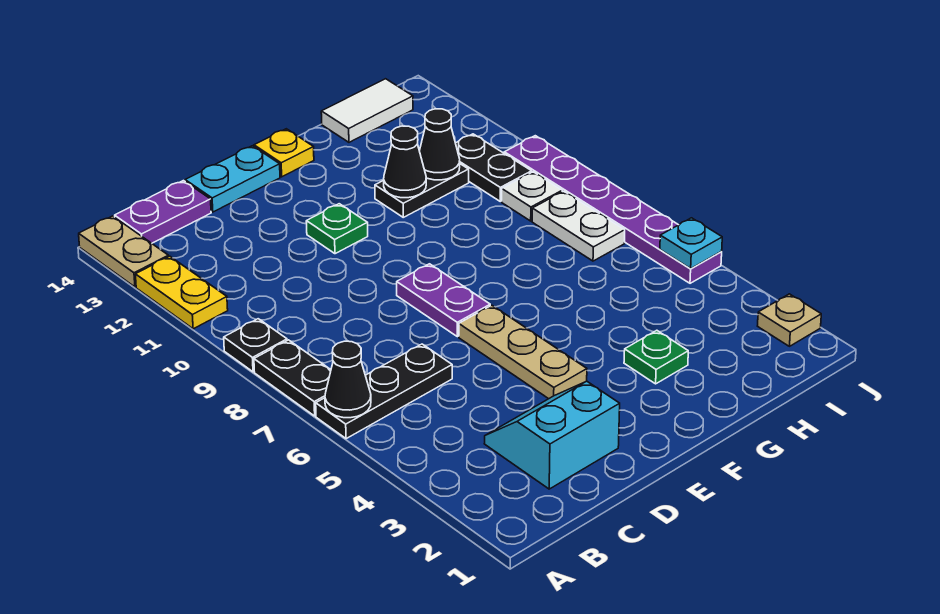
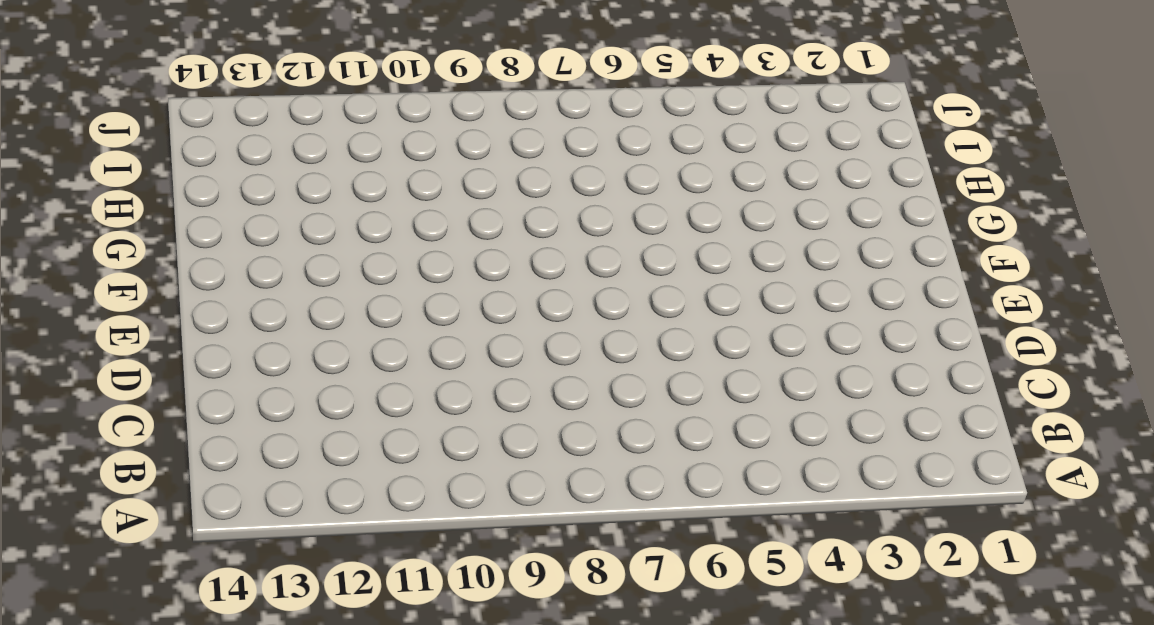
none -> black plate A6:C6 level 1
none -> black plate A7:A8 level 1
none -> black plate A9 level 1

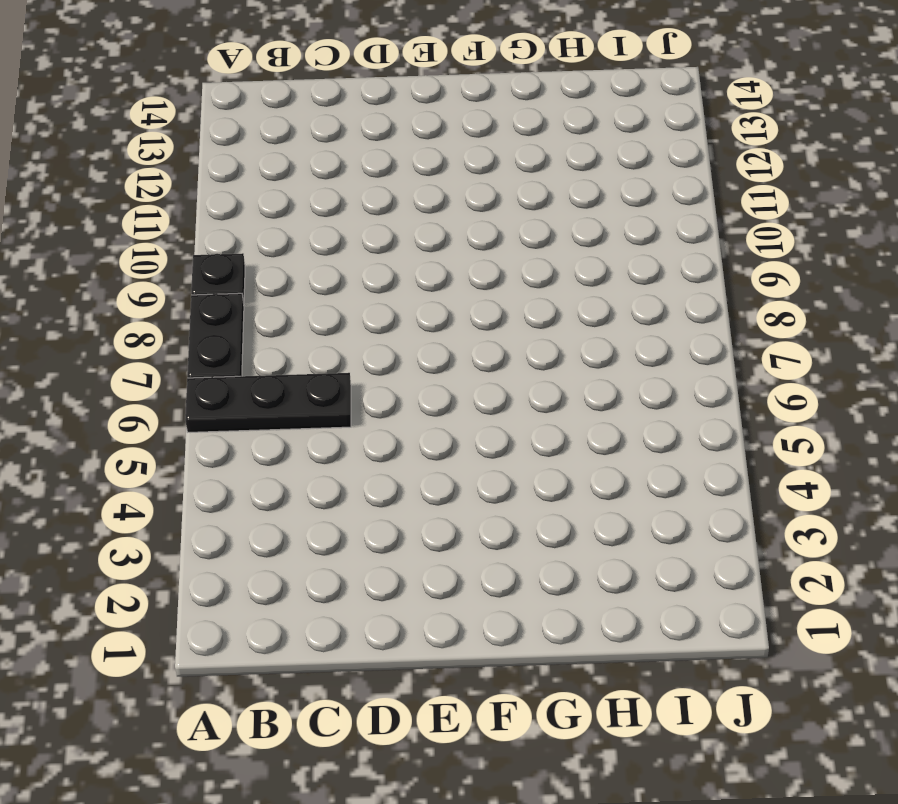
none -> yellow plate A11:A12 level 1
none -> tan plate A13:A14 level 1
none -> purple plate B14:C14 level 1

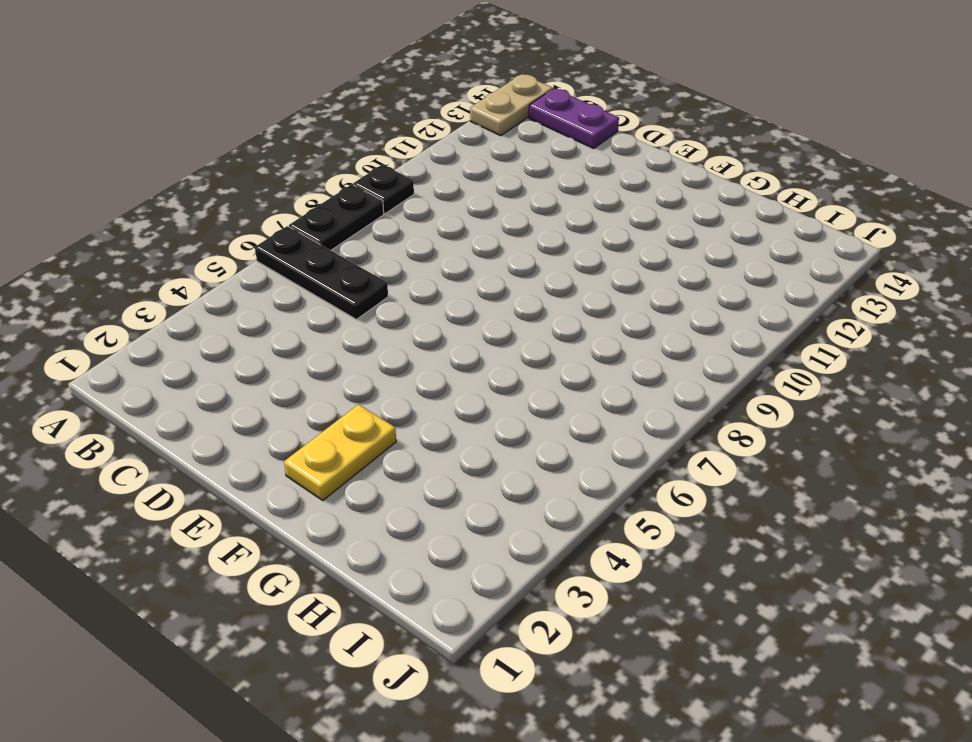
yellow plate F2:F3 level 1 -> yellow plate A11:A12 level 1
none -> cyan slope C2:D3 level 1 top 2
none -> cyan plate D14:E14 level 1
none -> tan plate E4:E6 level 1

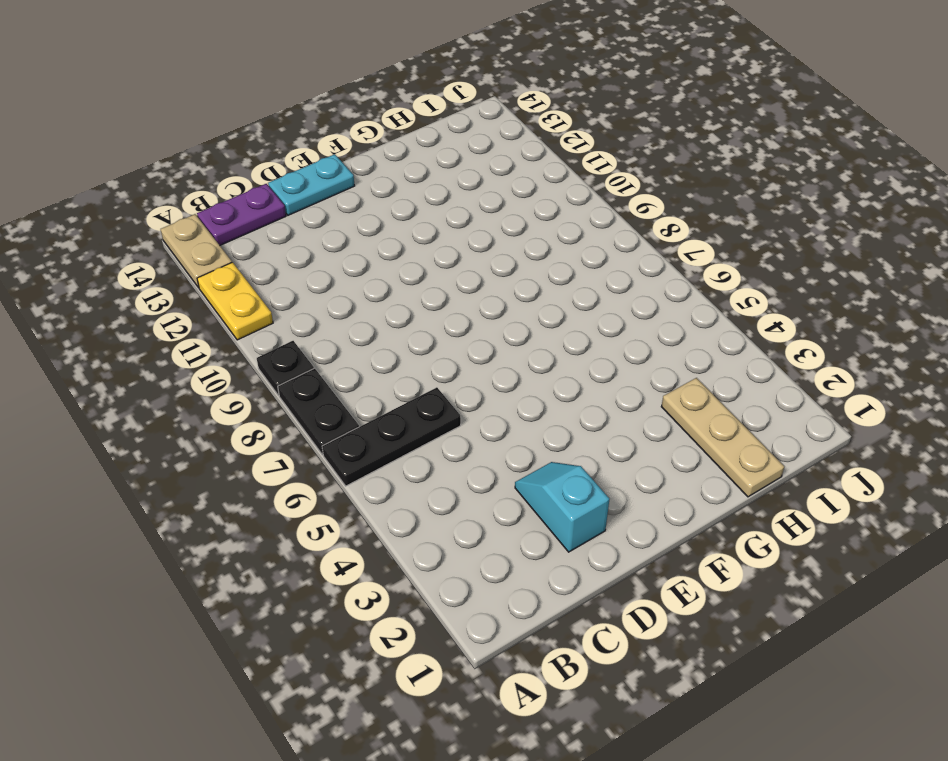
cyan slope D2:D3 level 1 top 2 -> cyan slope C2:D3 level 1 top 2
tan plate H1:H3 level 1 -> tan plate E4:E6 level 1
none -> purple plate E7:E8 level 1
none -> green plate E11 level 1
none -> yellow plate F14 level 1

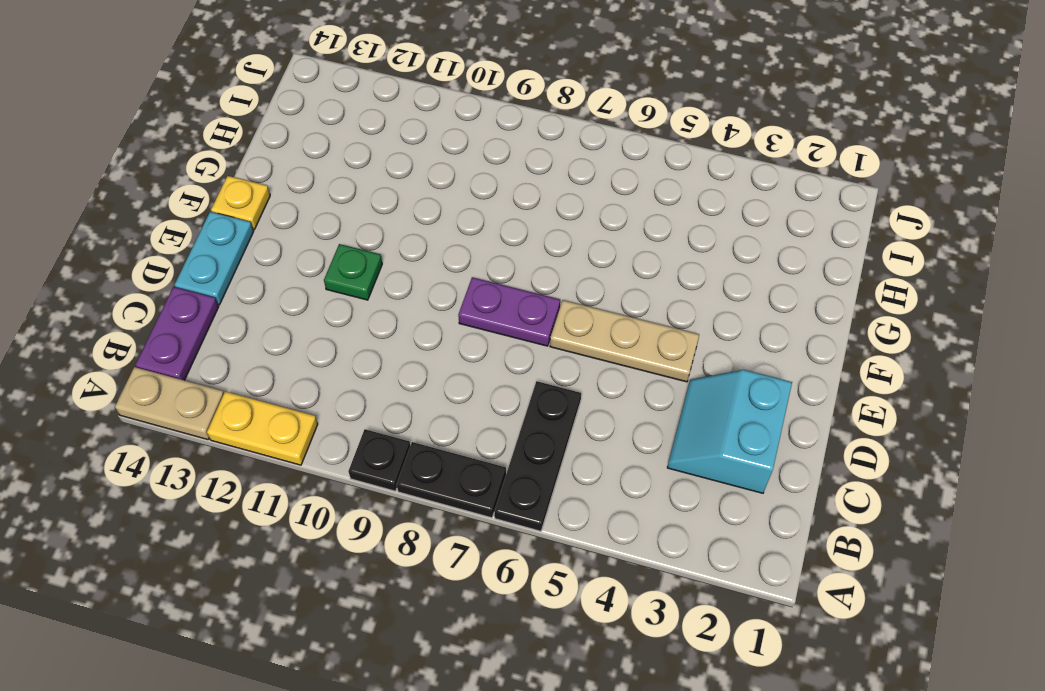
none -> green plate G3 level 1
none -> black plate G11:H11 level 1
none -> white tile H14:I14 level 1

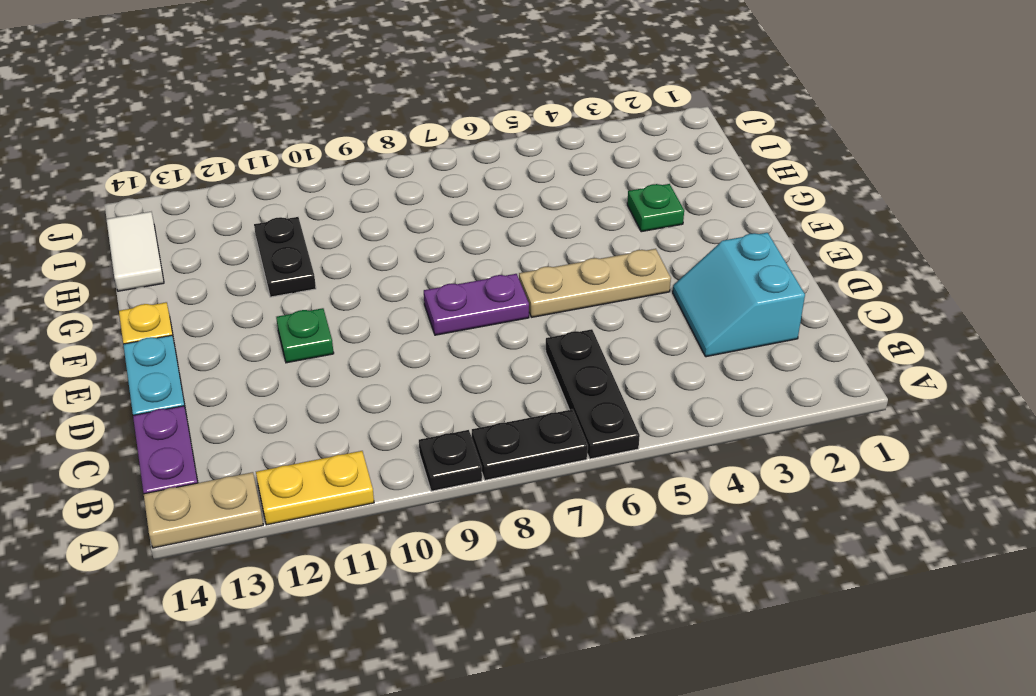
none -> white plate I7:I8 level 1
none -> white plate I9 level 1
none -> black plate I10:I11 level 1

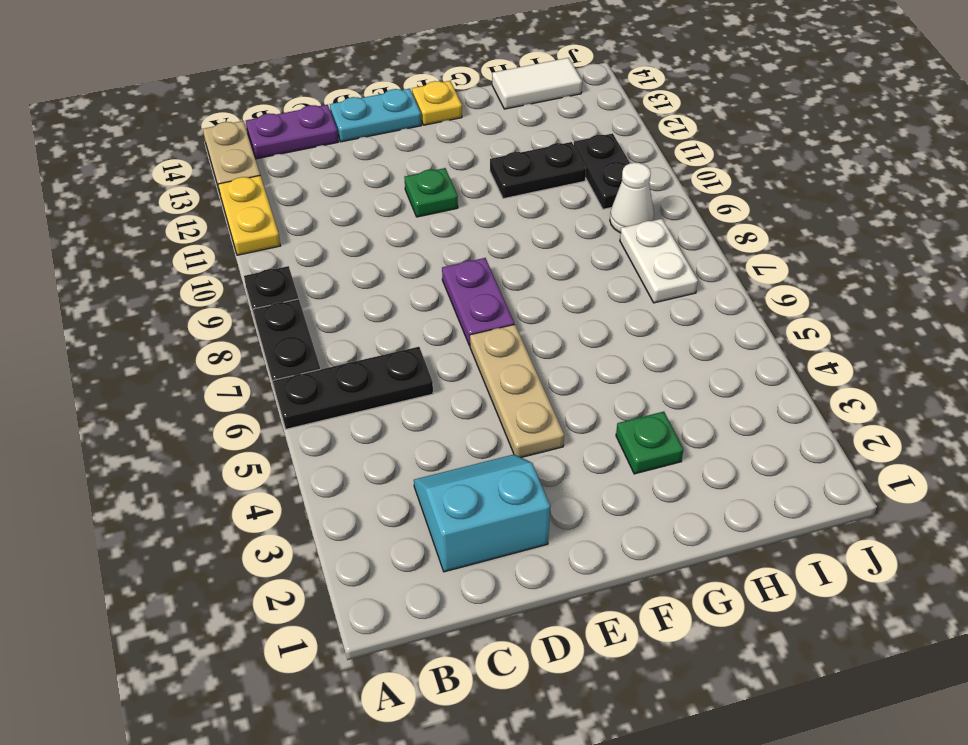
white cone I9 level 1 -> white plate I9 level 1
none -> tan plate J2 level 1
none -> purple plate J5:J10 level 1
none -> black cone A6 level 2

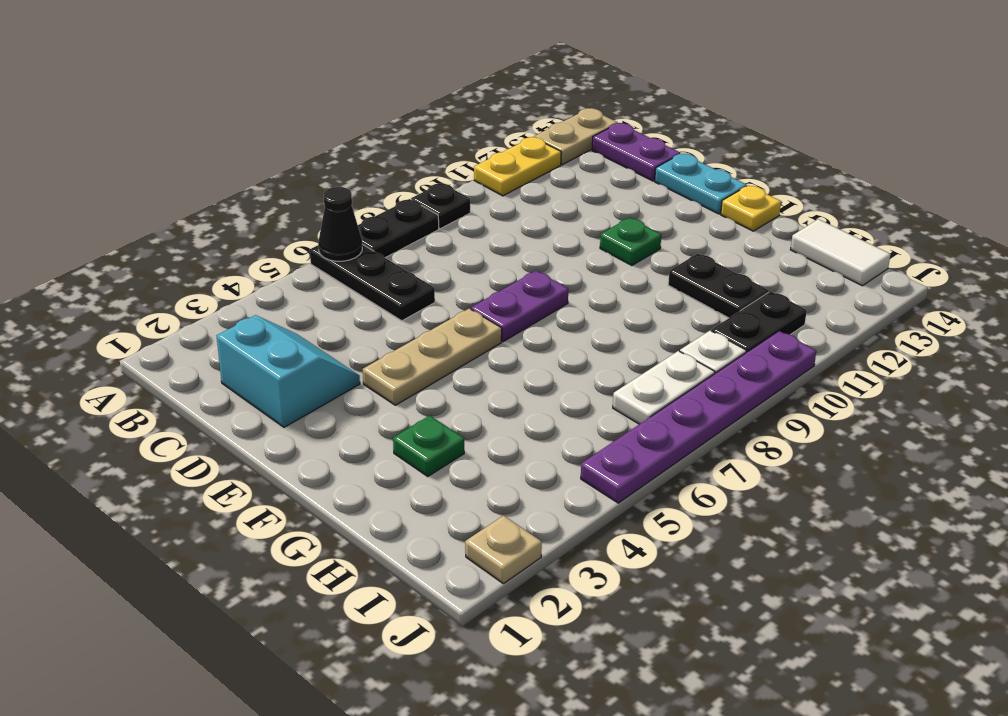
none -> black cone G11 level 2
none -> black cone H11 level 2
none -> cyan plate J5 level 2

